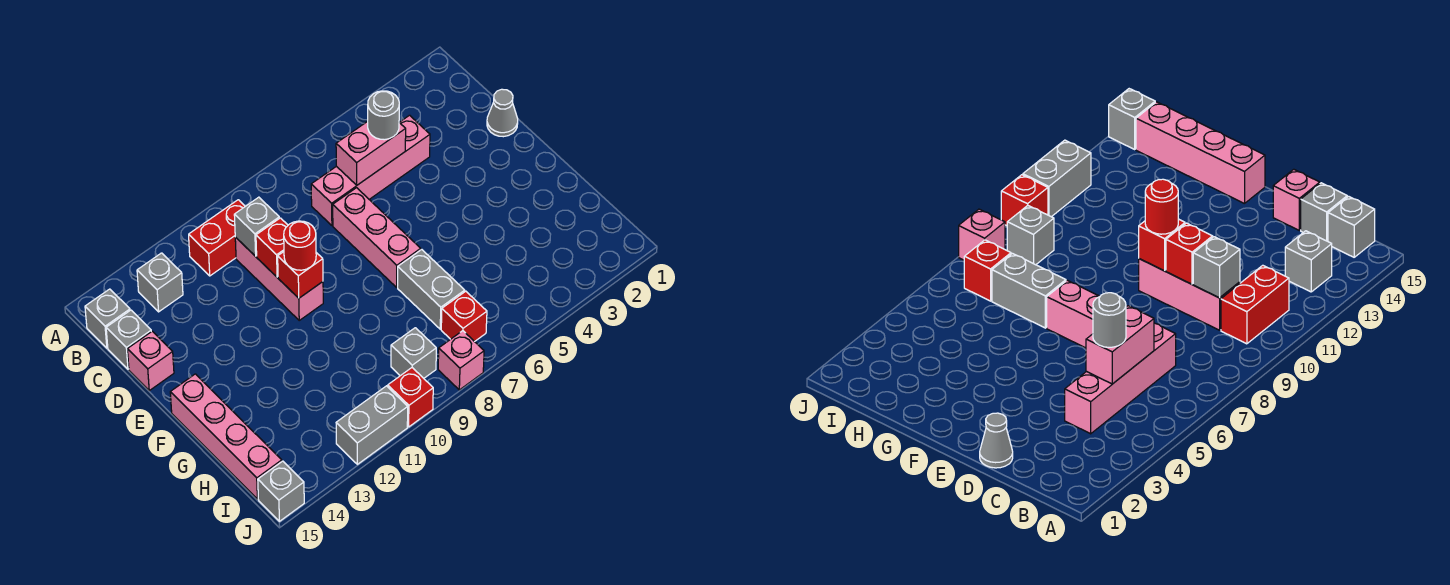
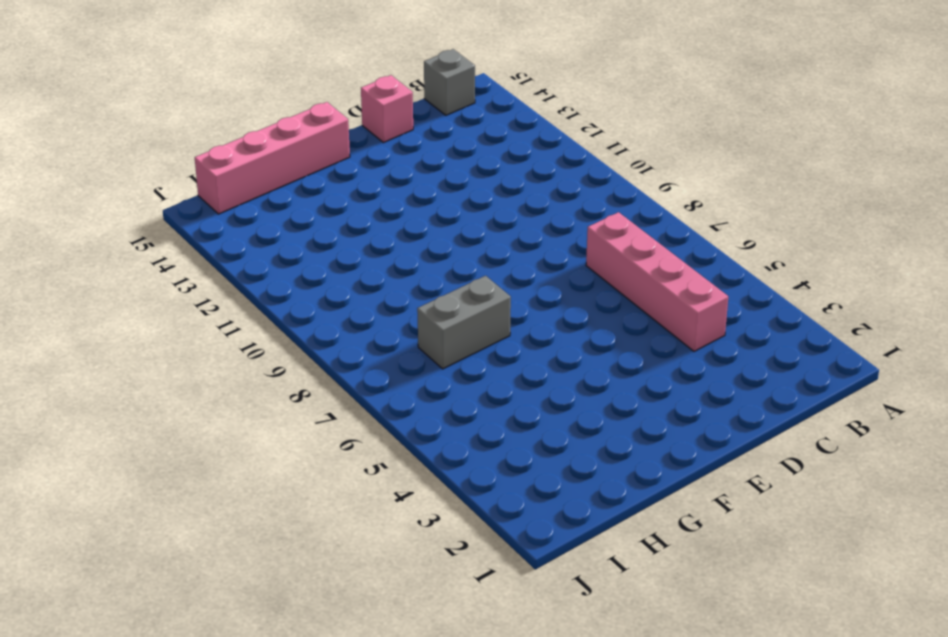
none -> red brick B10:B11 level 1
none -> grey brick B13 level 1
none -> pink brick C10:E10 level 1

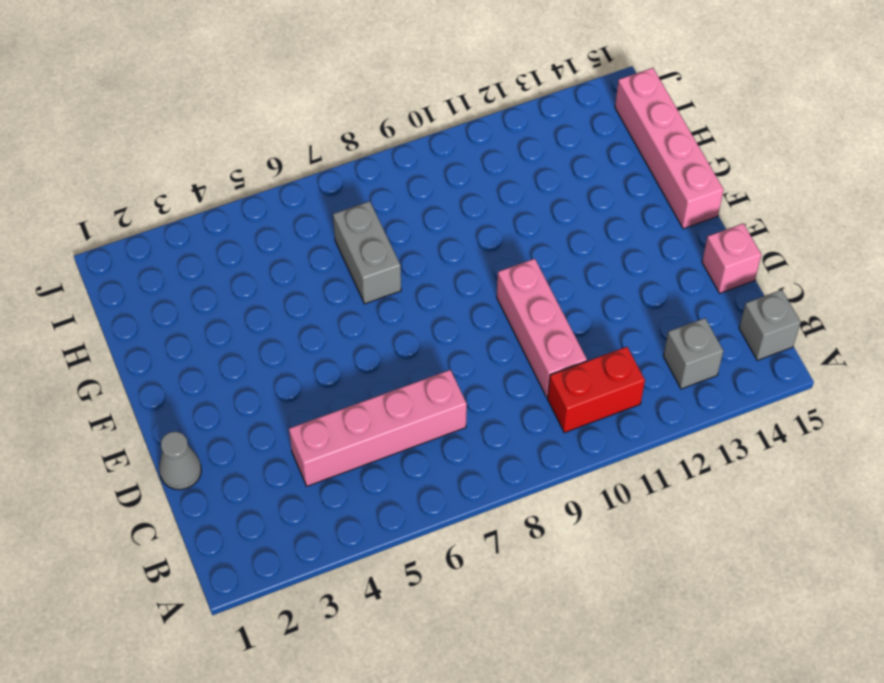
none -> grey brick C15 level 1
none -> pink brick D7:F7 level 1
none -> red brick I7 level 1

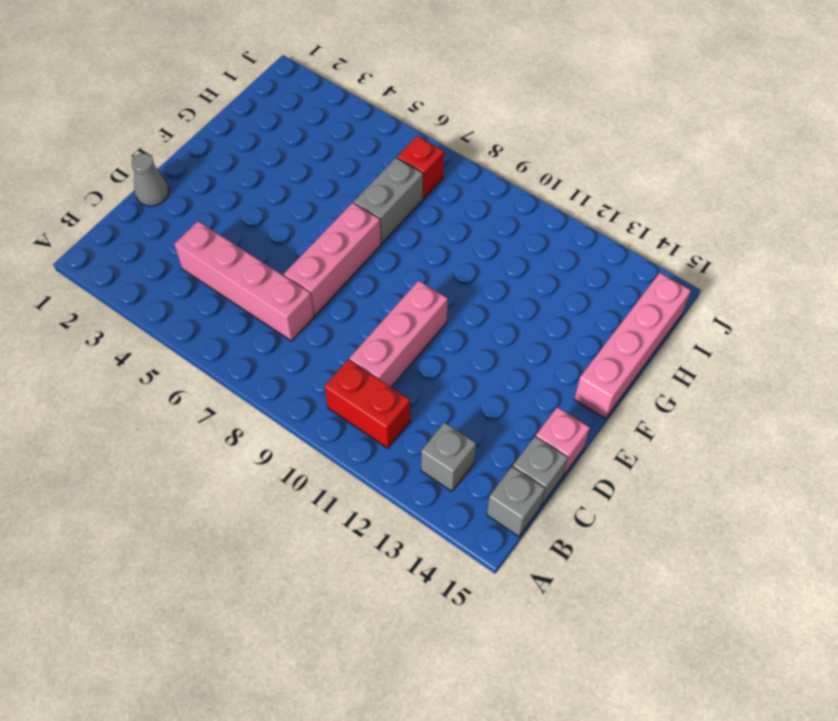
none -> grey brick I9 level 1
none -> pink brick J8 level 1
none -> red brick J10 level 1

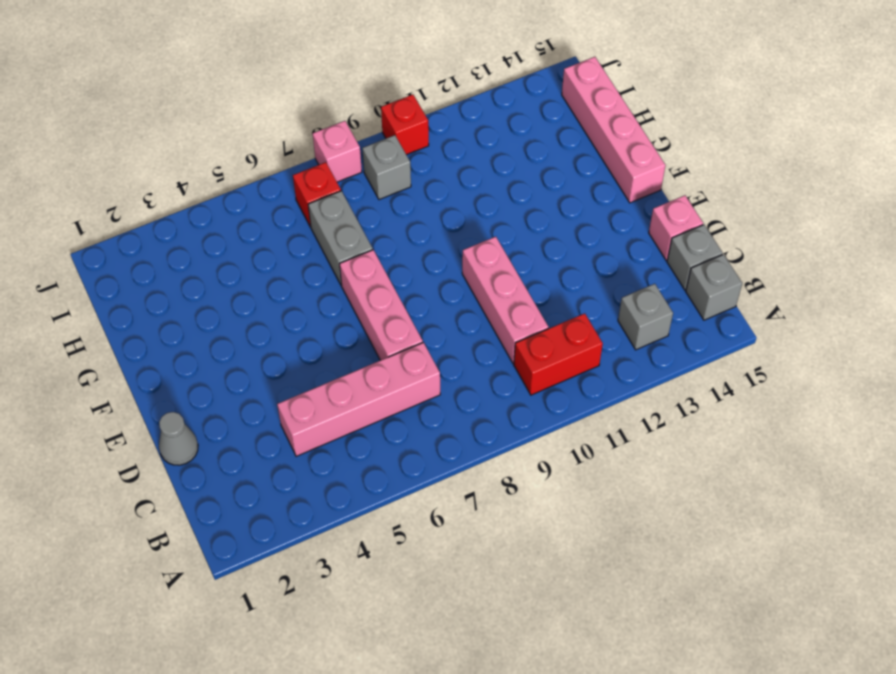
none -> grey brick J11:J12 level 1
none -> grey brick J15 level 1
none -> pink brick C5:C6 level 2

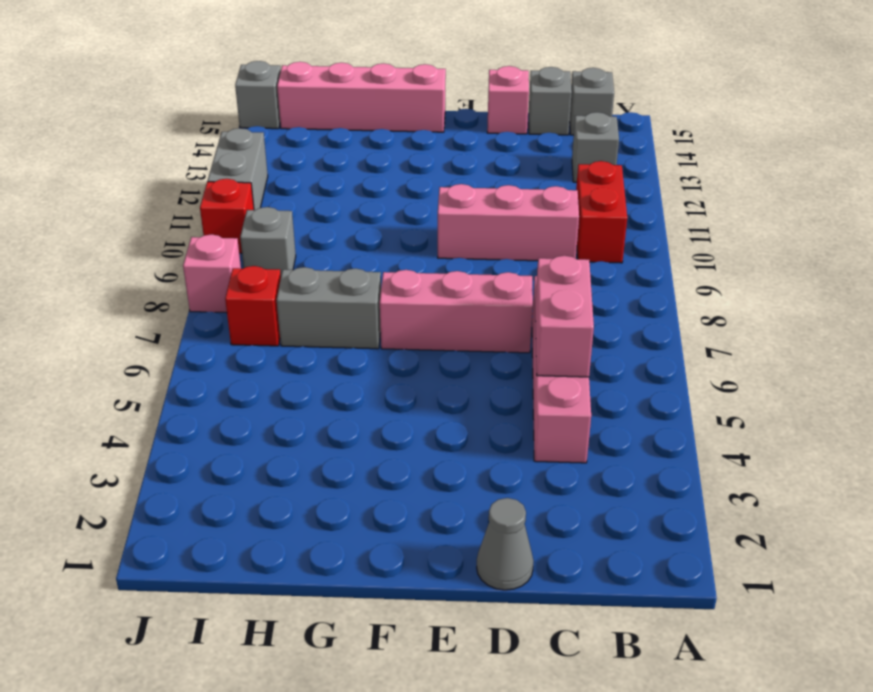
none -> grey brick C10 level 2
none -> red brick D10 level 2
none -> red brick E10 level 2

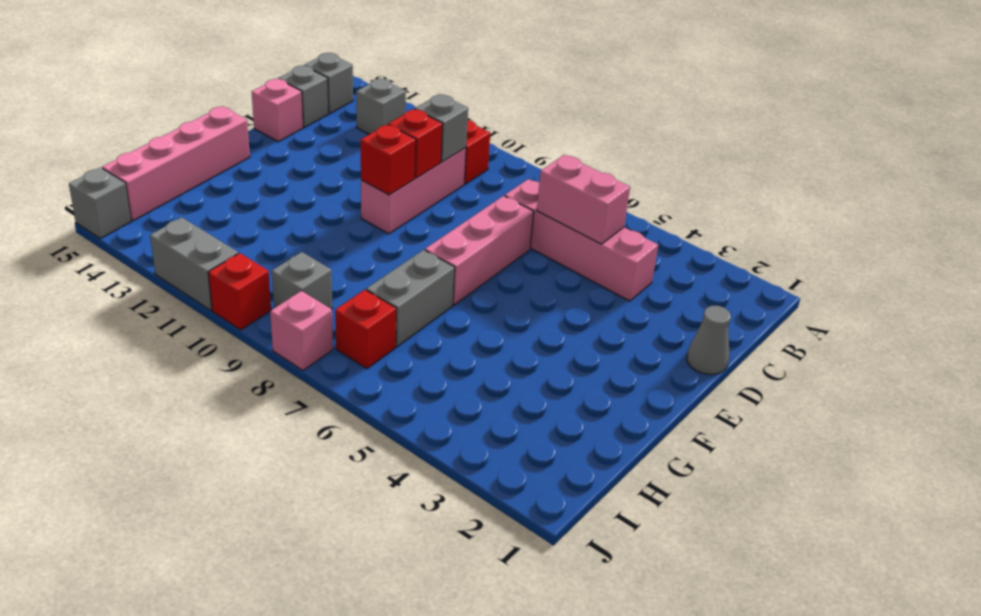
none -> grey round brick C5 level 3
none -> red round brick E10 level 3

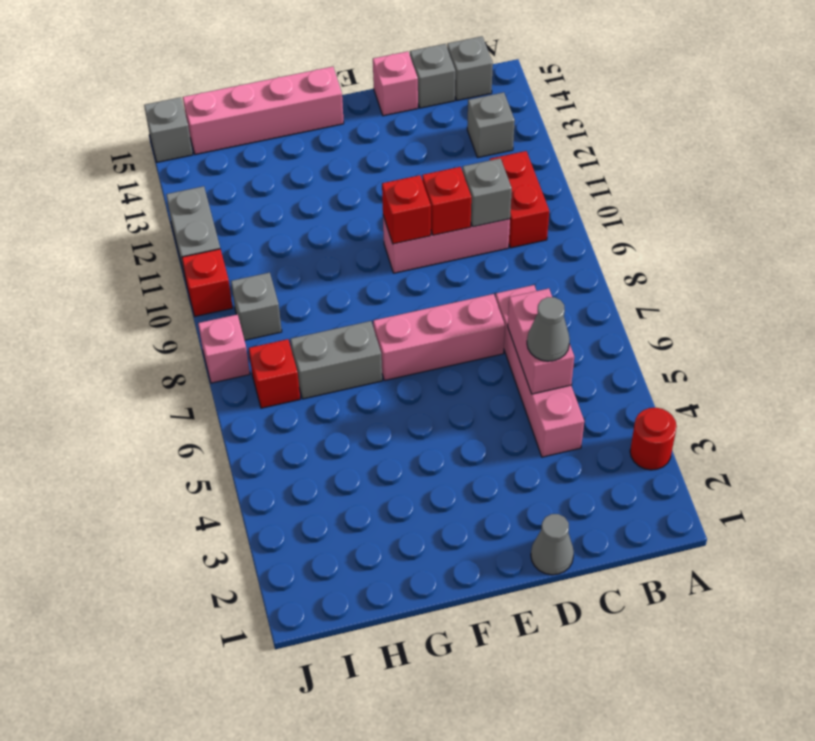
red round brick A3 level 1 -> red round brick E10 level 3
grey cone C5 level 3 -> grey round brick C5 level 3

